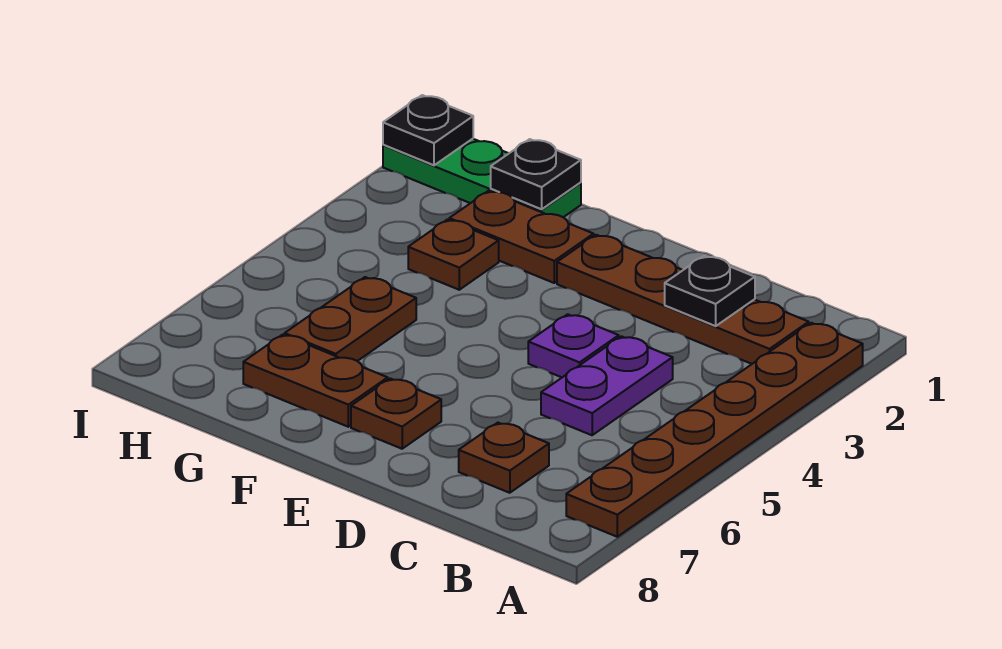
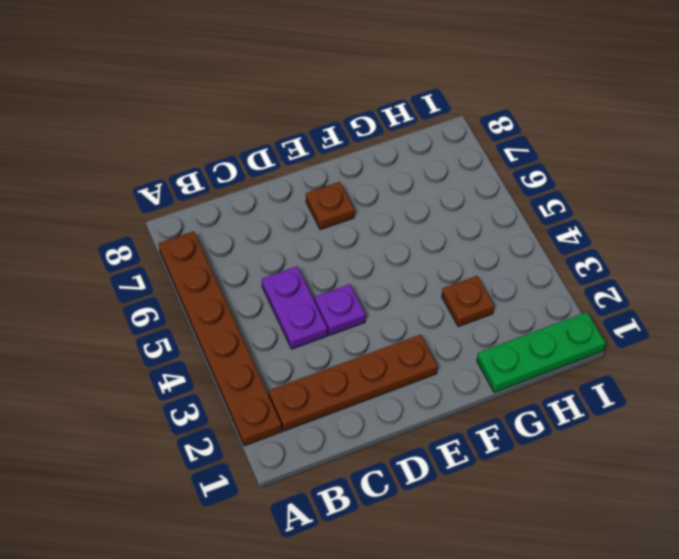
none -> brown plate C7 level 1
none -> brown plate F2:G2 level 1
none -> brown plate F7:G7 level 1

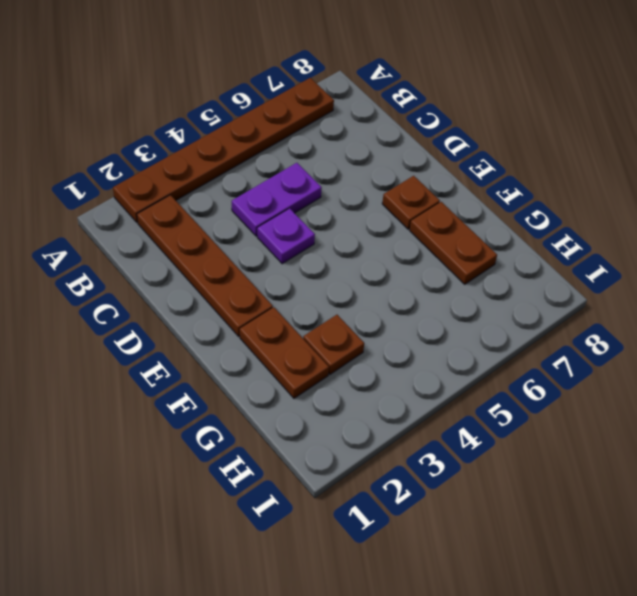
none -> brown plate C7 level 1
none -> green plate G1:I1 level 1
none -> brown plate G5:G6 level 1

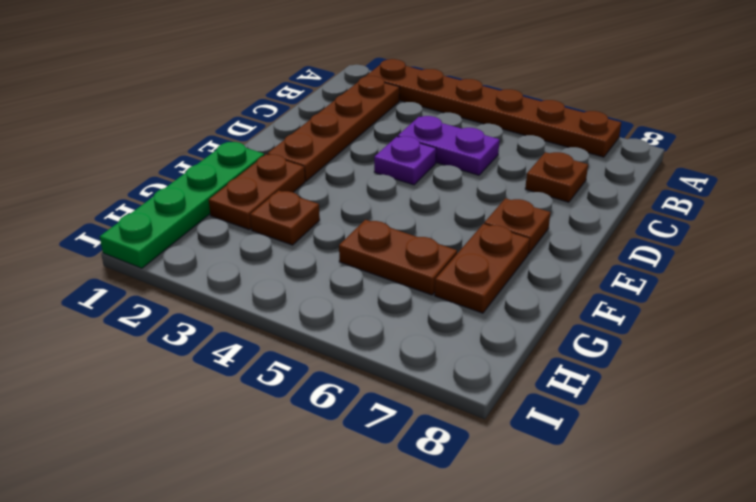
green plate F1:I1 level 1 -> green plate G1:I1 level 1
none -> black plate C2 level 2
none -> black plate G1 level 2
none -> black plate I1 level 2

